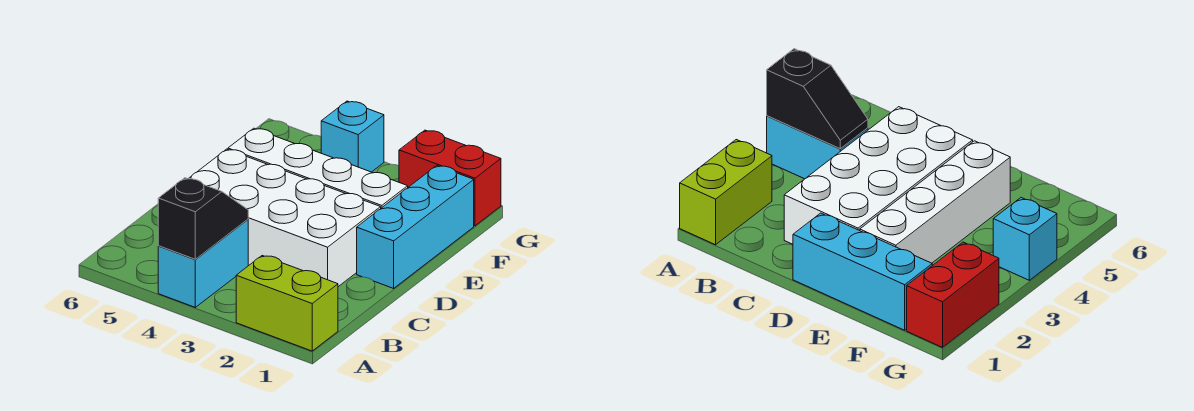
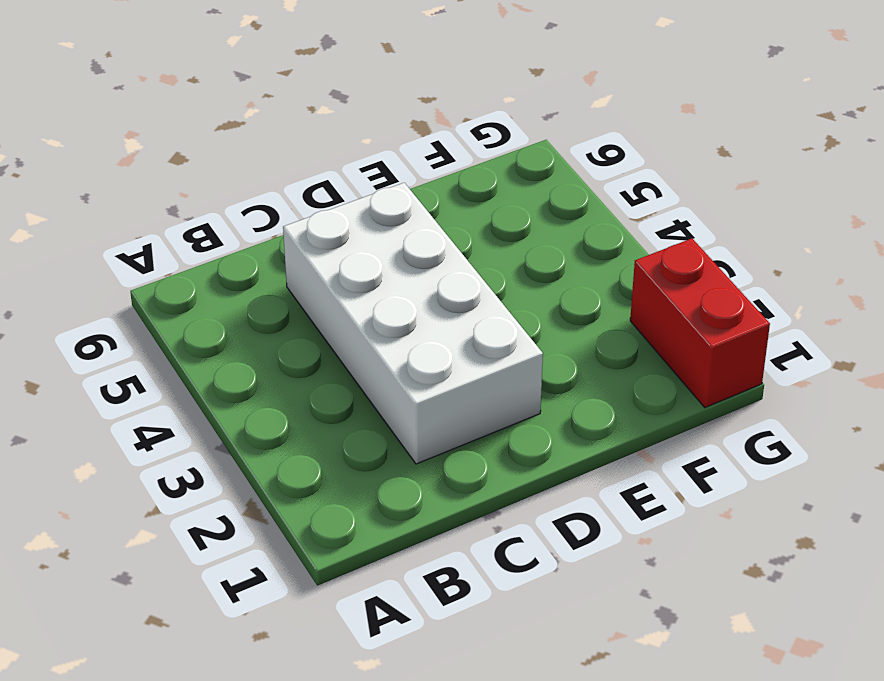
none -> lime brick A1:A2 level 1
none -> cyan brick A4:B4 level 1

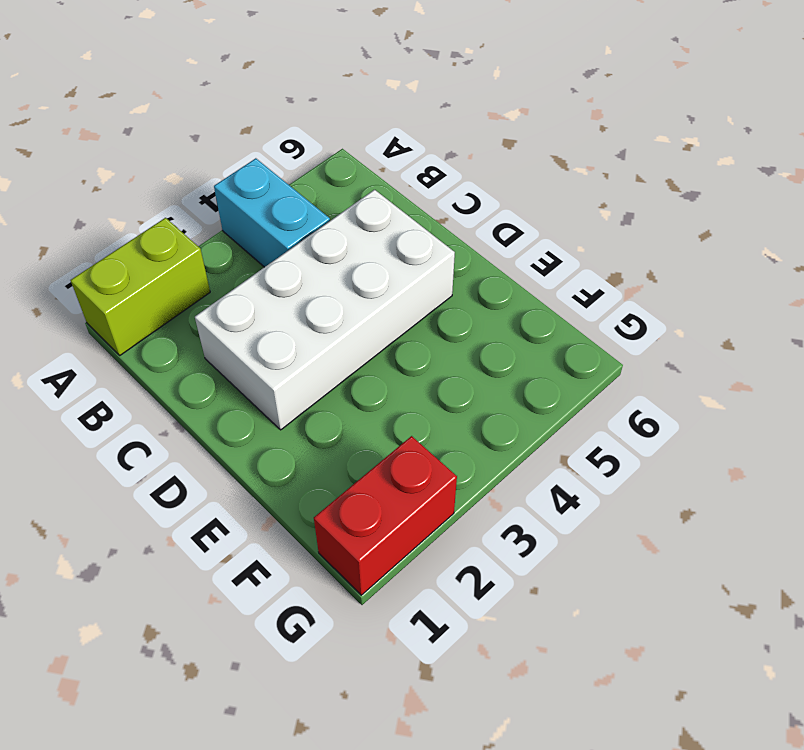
none -> cyan brick D1:F1 level 1
none -> white brick E2:E5 level 1

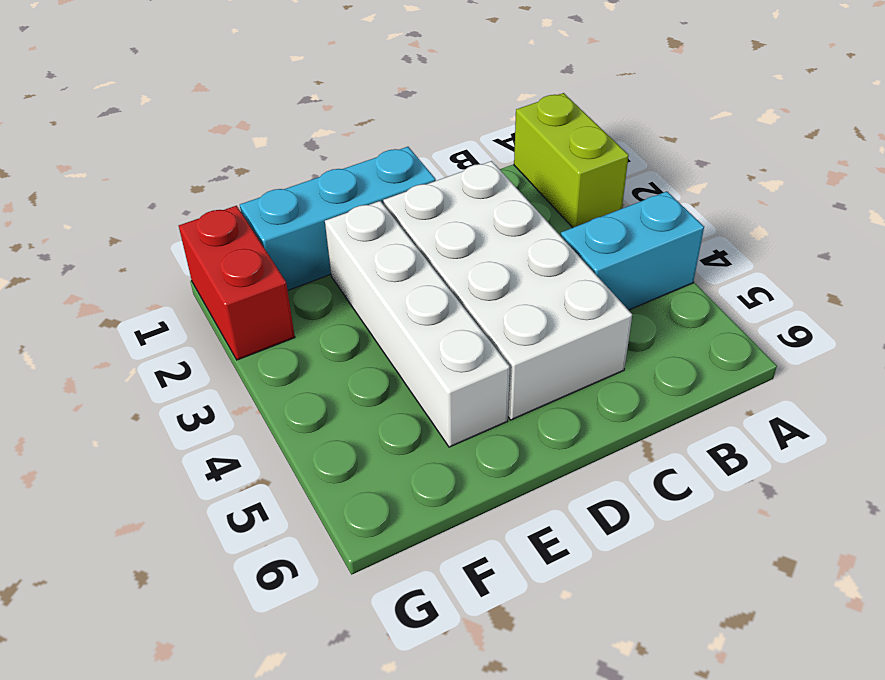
none -> cyan brick G4 level 1
none -> black slope A4:B4 level 2 top A

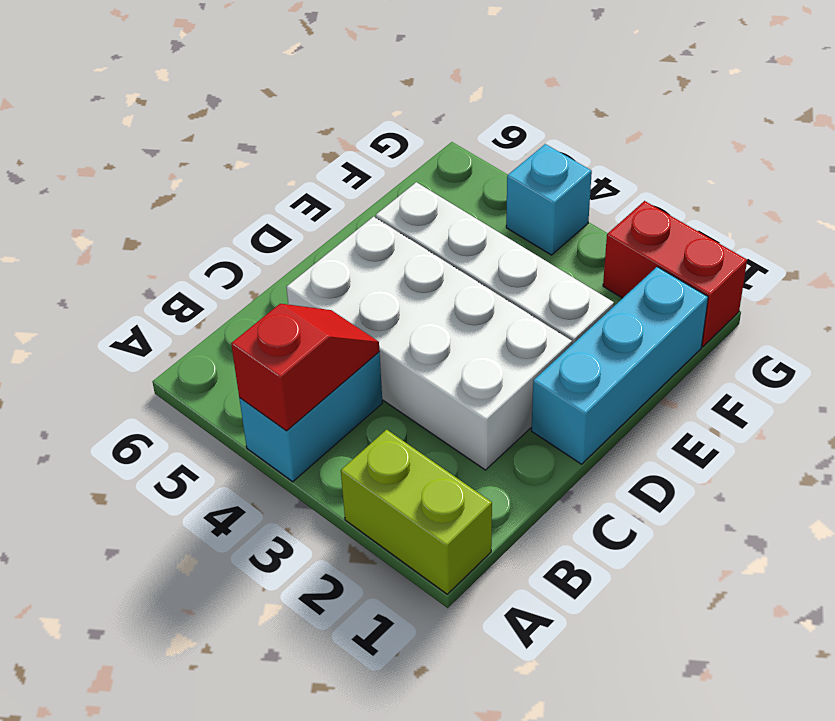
red slope A4:B4 level 2 top A -> black slope A4:B4 level 2 top A

